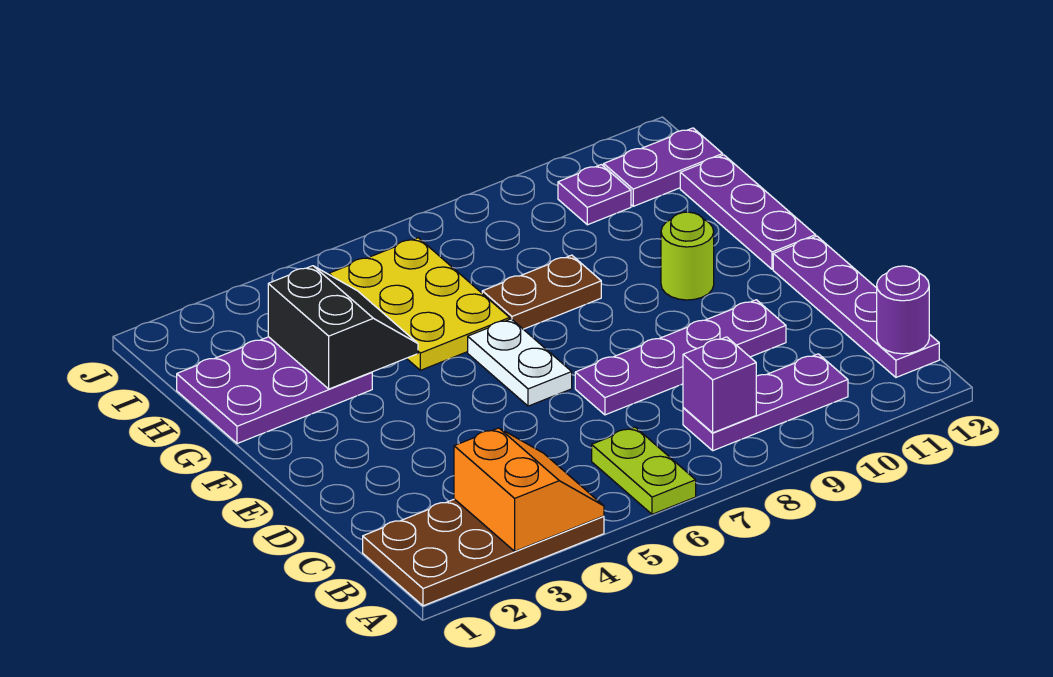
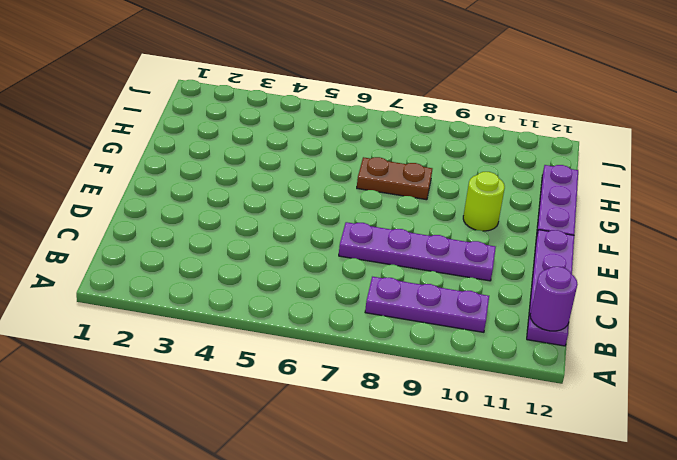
none -> brown plate A1:B4 level 1
none -> lime plate A6:B6 level 1
none -> white plate E6:F6 level 1

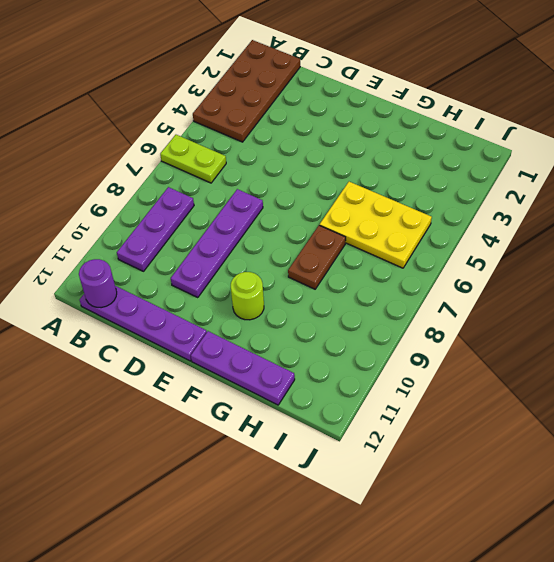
none -> white plate E6:F6 level 1
none -> purple plate G1:H3 level 1
none -> purple plate I10 level 1

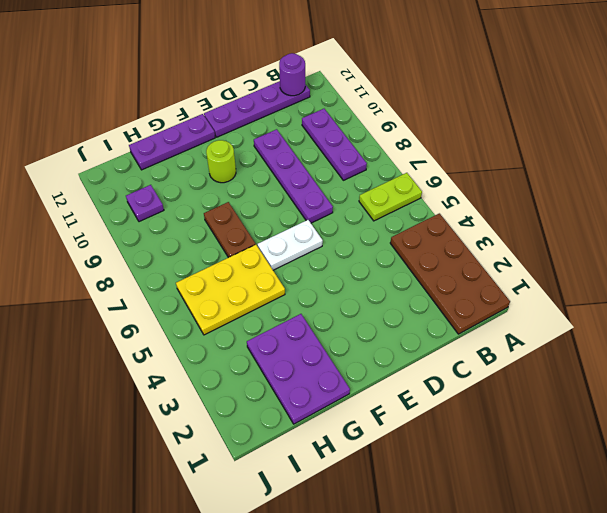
none -> purple plate I11:I12 level 1
none -> orange slope A3:B4 level 2 top 3
none -> purple brick B8 level 2

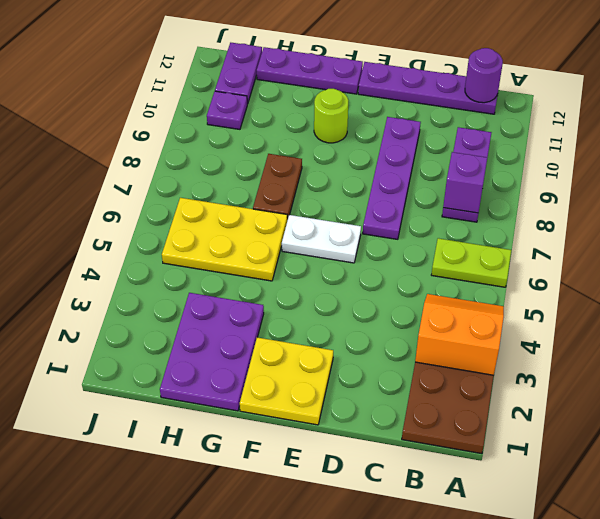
yellow plate E1:F2 level 1 -> none
none -> black slope G3:H4 level 2 top 3

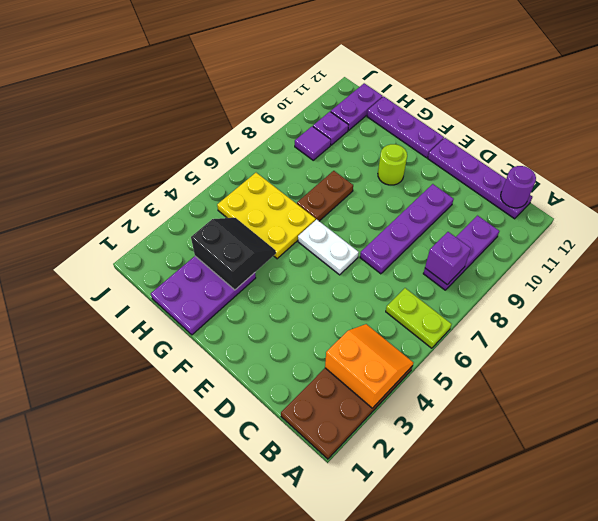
purple tile I9 level 1 -> none

